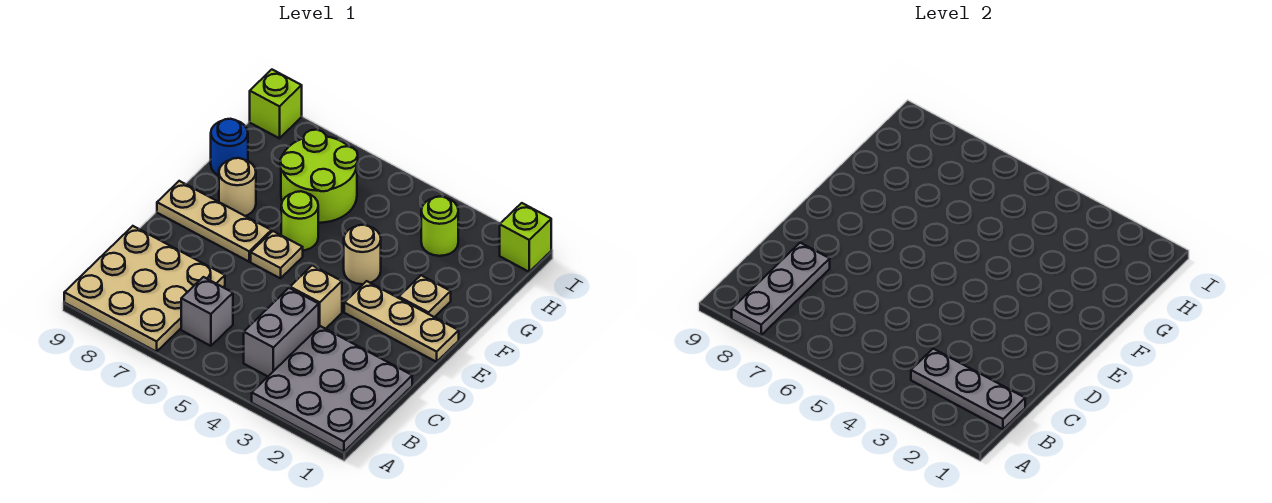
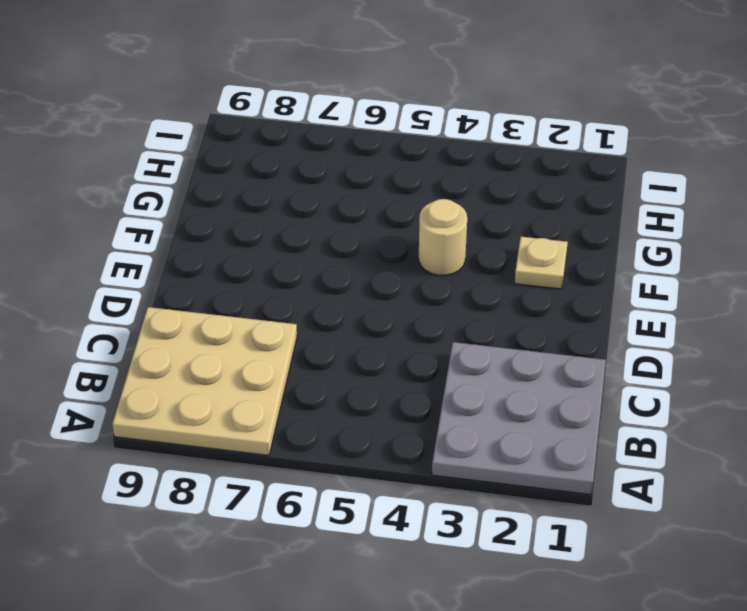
none -> grey brick B4:C4 level 1
none -> grey brick B6 level 1
none -> tan brick D4 level 1

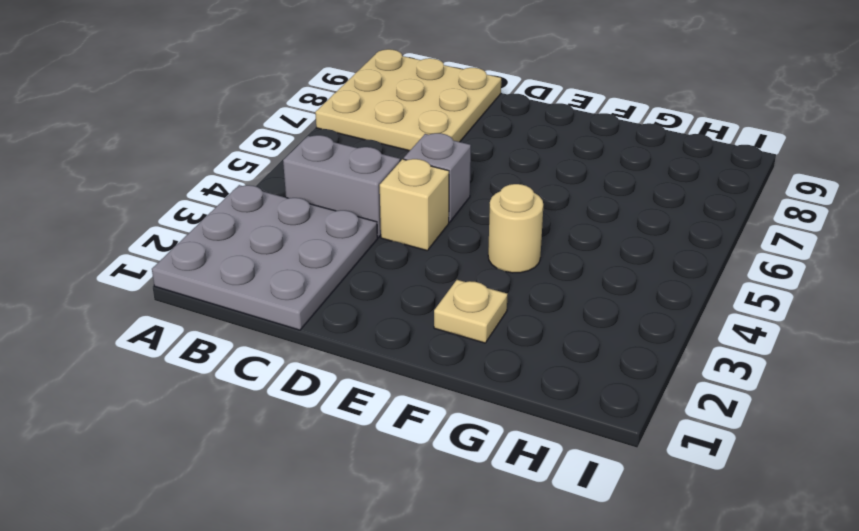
grey brick D5 level 1 -> grey brick B6 level 1
none -> tan plate E1:E3 level 1
none -> tan plate E6 level 1
none -> tan plate E7:E9 level 1

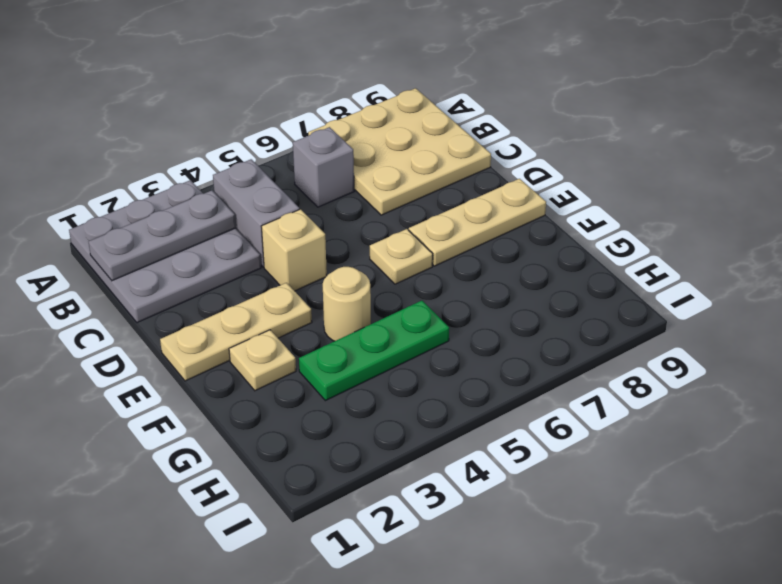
green plate G3:G5 level 1 -> none
none -> lime round brick F6 level 1
none -> tan round brick F8 level 1
none -> lime round brick G6:H7 level 1

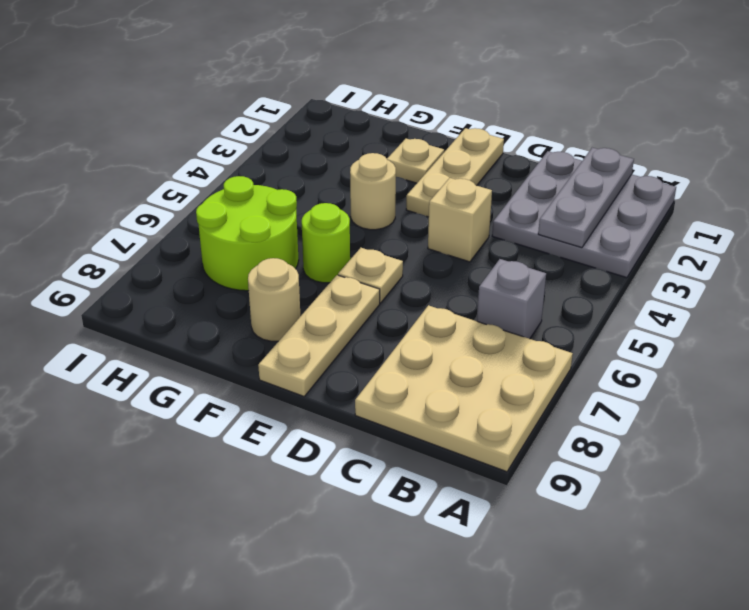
none -> grey brick B4:C4 level 1
none -> blue round brick G9 level 1
none -> lime round brick H3 level 1

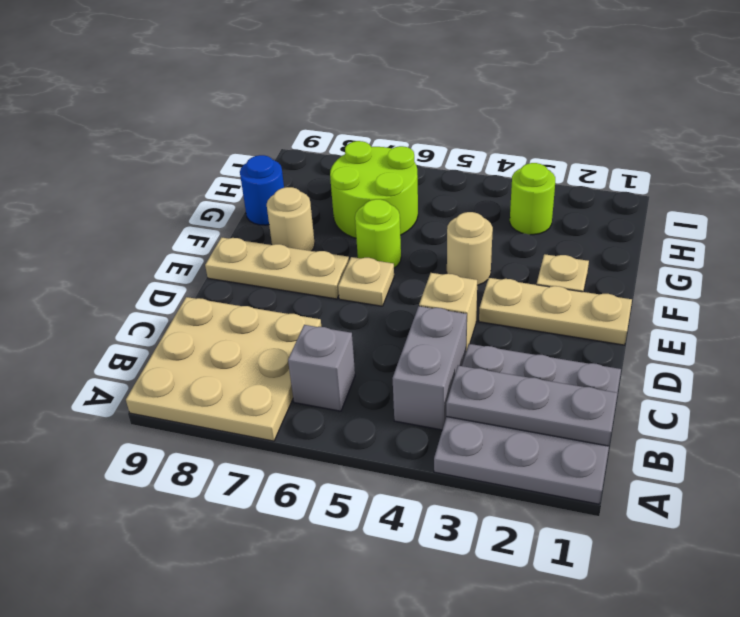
none -> lime brick I1 level 1
none -> lime brick I9 level 1
none -> grey plate A8:C8 level 2

